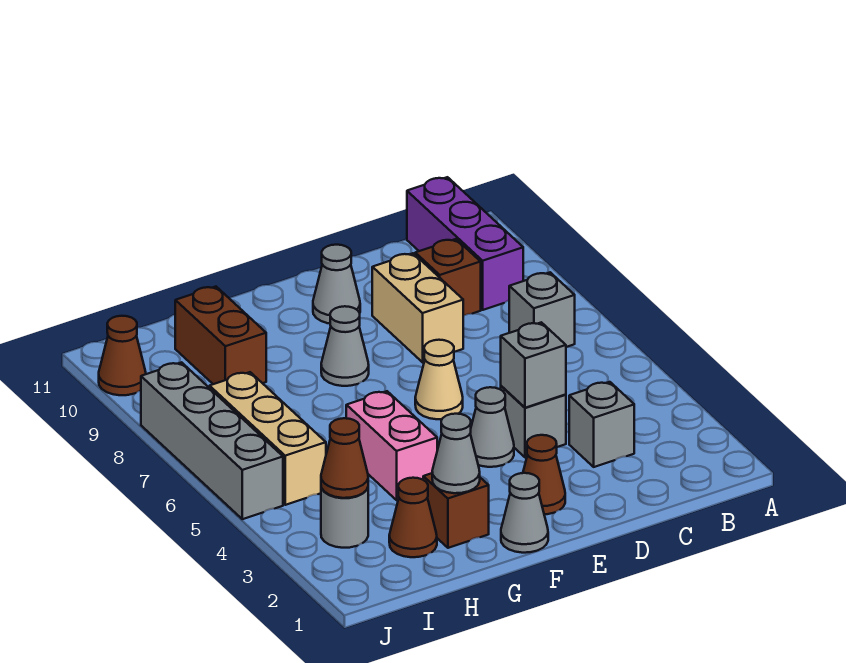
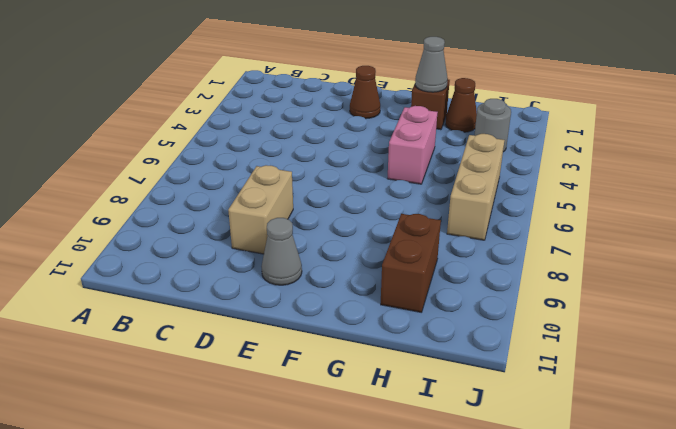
none -> grey brick B7 level 1
none -> purple brick B9:B11 level 1
none -> grey brick C3 level 1

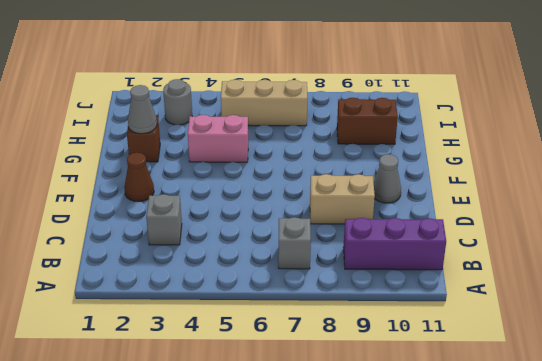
none -> brown brick C9 level 1
none -> grey brick D4 level 1
none -> grey cone E4 level 1

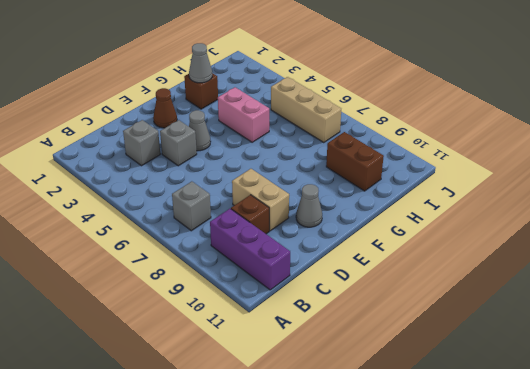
none -> tan cone E6 level 1
none -> grey cone F1 level 1
none -> grey cone F8 level 1

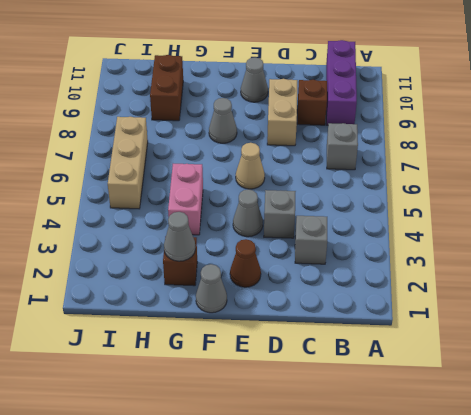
none -> brown cone H2 level 1
none -> grey round brick I3 level 1
none -> grey brick J5:J8 level 1

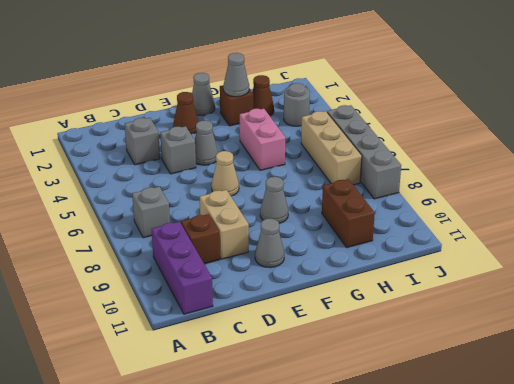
none -> brown cone J10 level 1
none -> grey brick D4 level 2
none -> brown cone I3 level 2

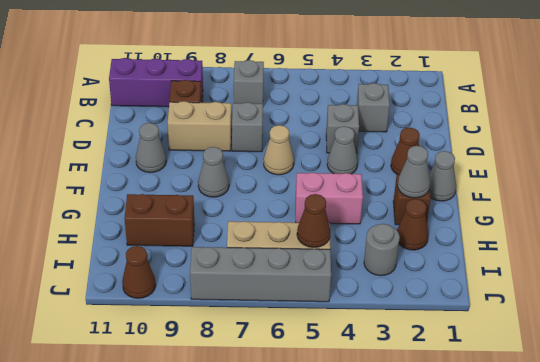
grey brick D7 level 1 -> grey brick D4 level 2
brown cone I5 level 2 -> brown cone I3 level 2

